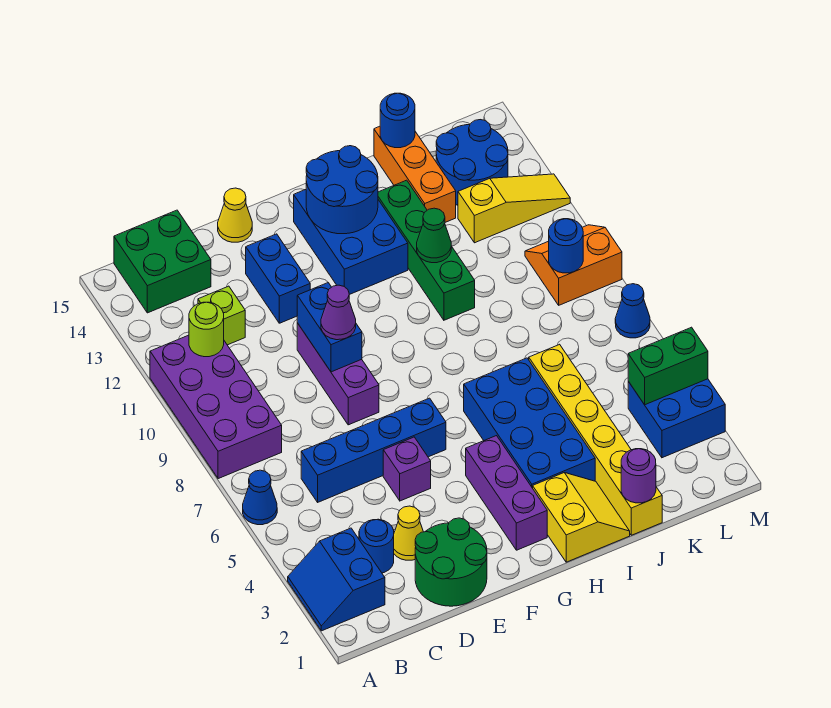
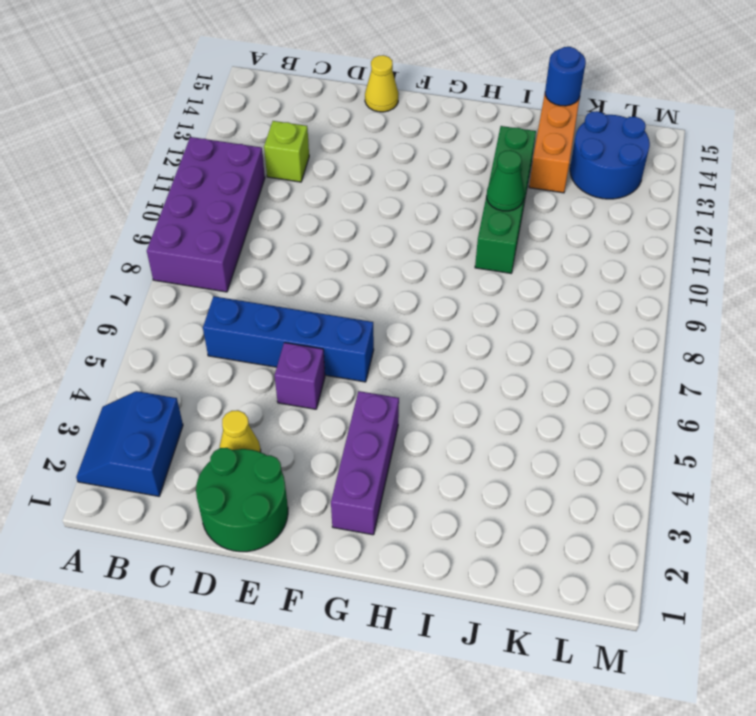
none -> blue cone A6 level 1
none -> green brick B14:C15 level 1
none -> blue round brick C3 level 1
none -> purple brick E8:E10 level 1

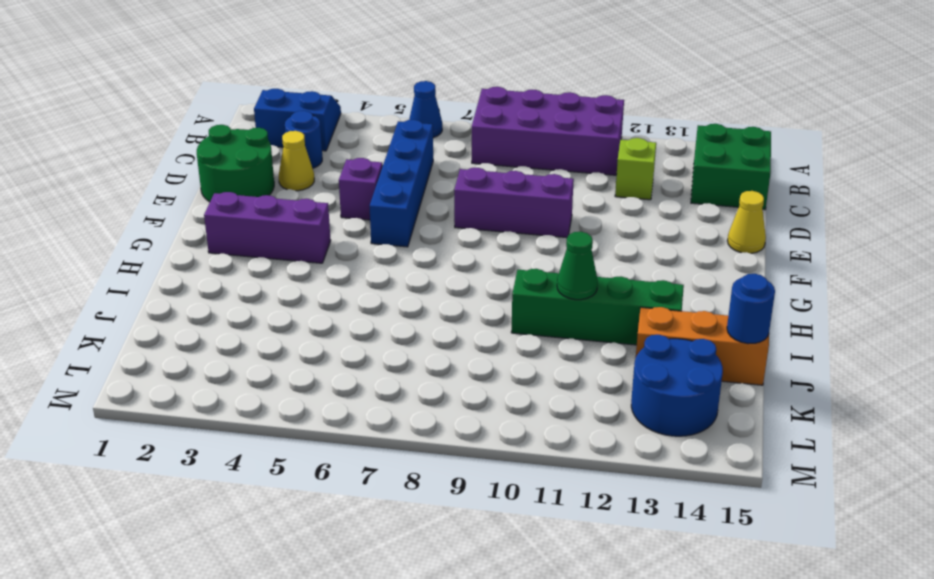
none -> blue brick E12:E13 level 1
none -> blue brick G12:H14 level 1
none -> yellow slope H1:I2 level 1 top H
none -> blue brick H3:I6 level 1

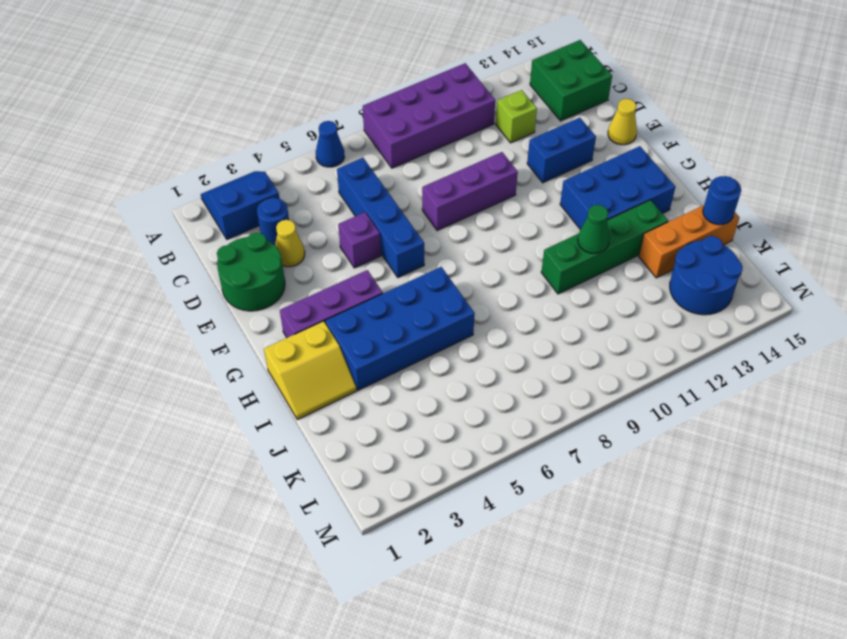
none -> yellow brick J1:J6 level 1
none -> yellow slope K12:M12 level 1 top K
none -> blue brick L3:M4 level 1
none -> orange slope L9:M10 level 1 top 9

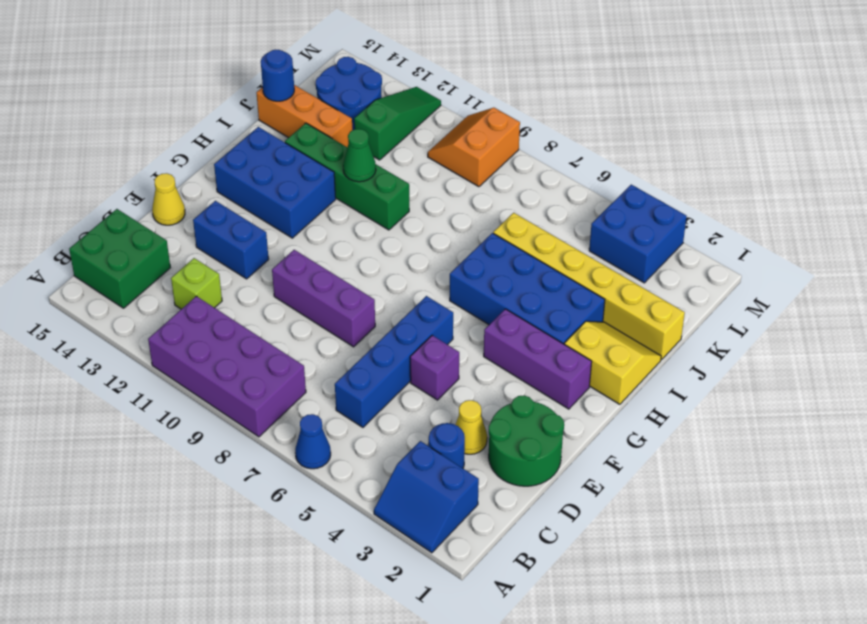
green slope K12:M12 level 1 top K -> yellow slope K12:M12 level 1 top K
none -> blue cone M7 level 1
none -> lime round brick B11 level 2
none -> blue brick E9:E10 level 2
none -> blue round brick G13:H14 level 2

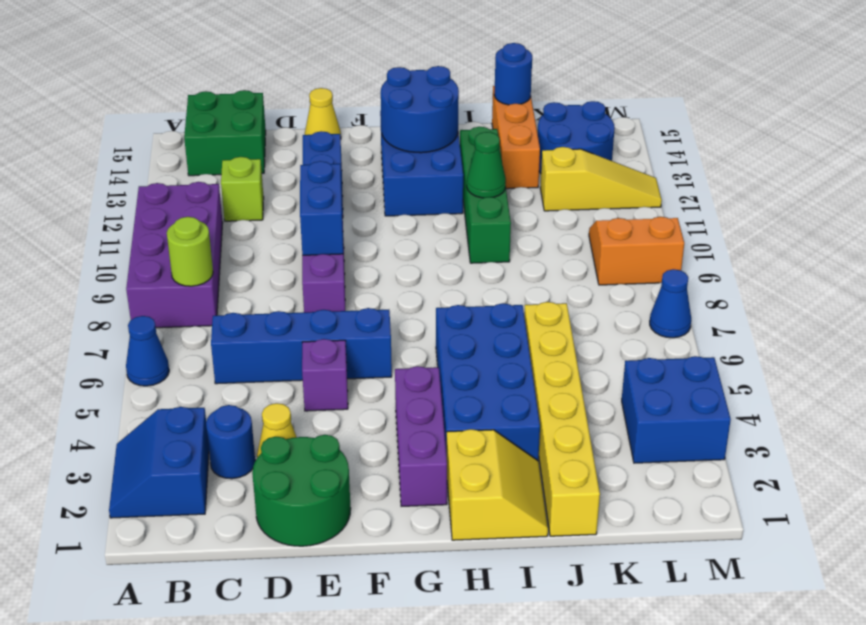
lime round brick B8 level 2 -> lime round brick B11 level 2
none -> purple round brick J1 level 2
none -> green brick L4:M4 level 2
none -> blue round brick L9 level 2
none -> purple cone E9 level 3

